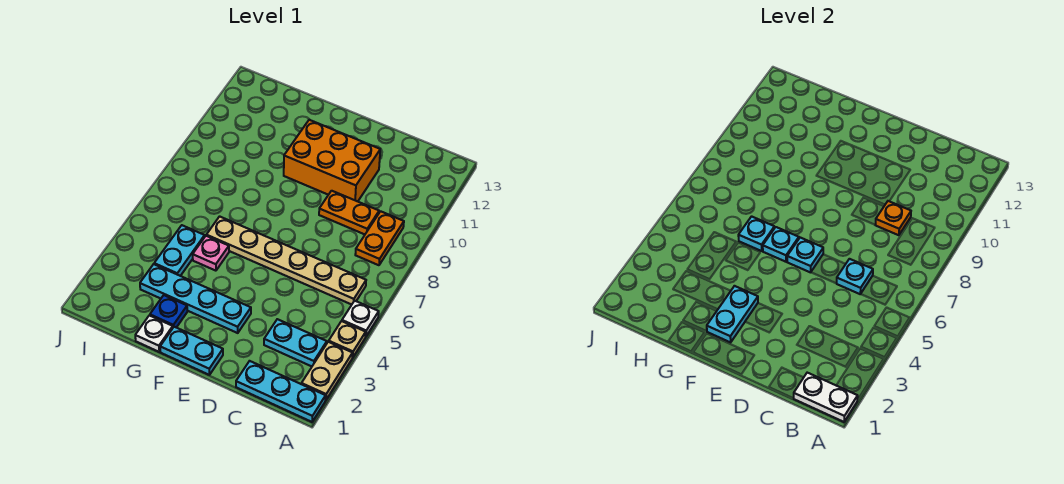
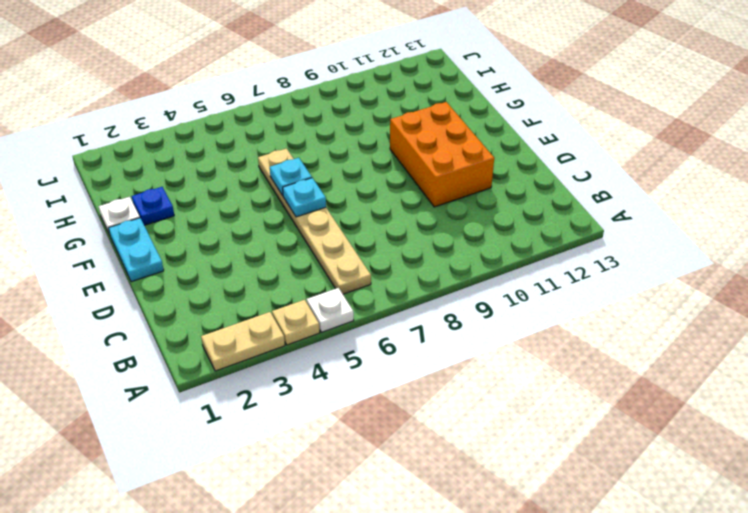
none -> cyan plate A1:C1 level 1
none -> cyan plate B3:C3 level 1
none -> orange plate B8:B9 level 1

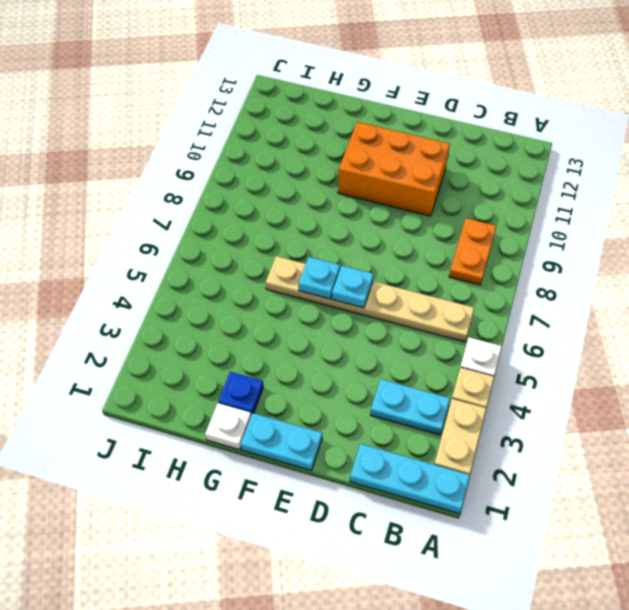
none -> orange plate C9:D9 level 1
none -> cyan plate E3:H3 level 1
none -> pink plate G5 level 1

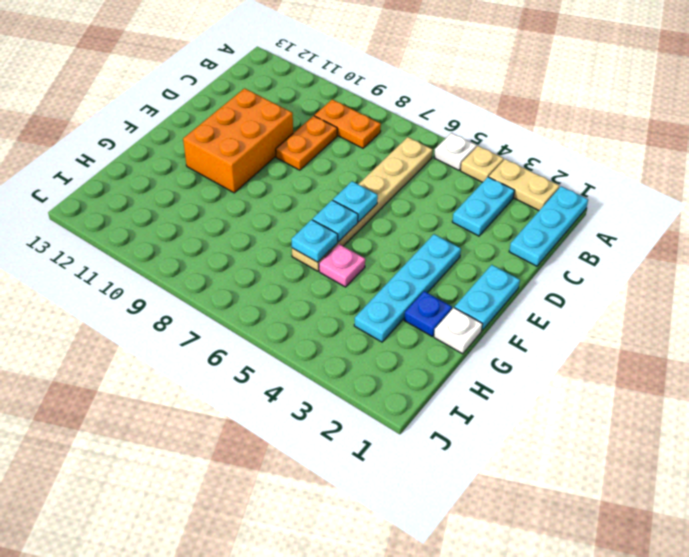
none -> cyan plate H4:H5 level 1
none -> white plate A1:B1 level 2
none -> cyan plate C6 level 2

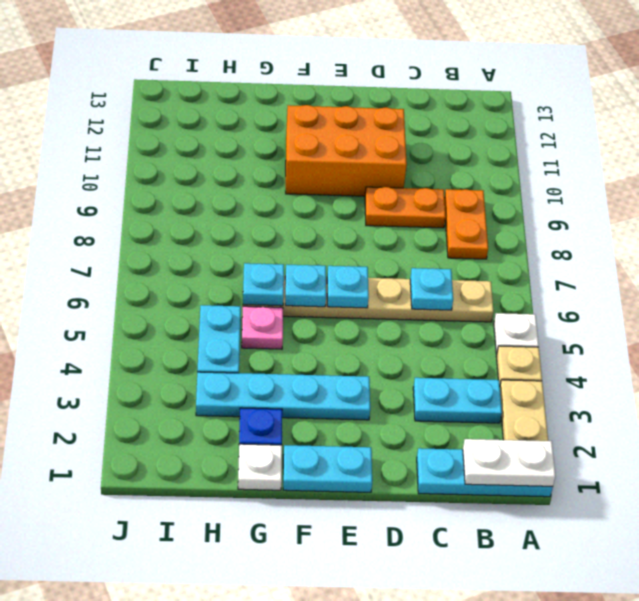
none -> orange plate C9 level 2
none -> cyan plate F2:F3 level 2

